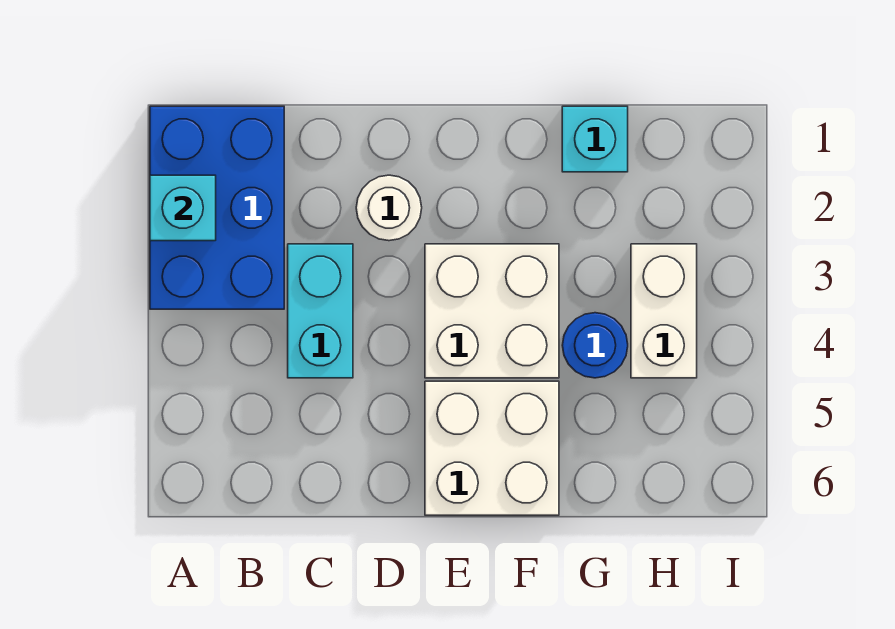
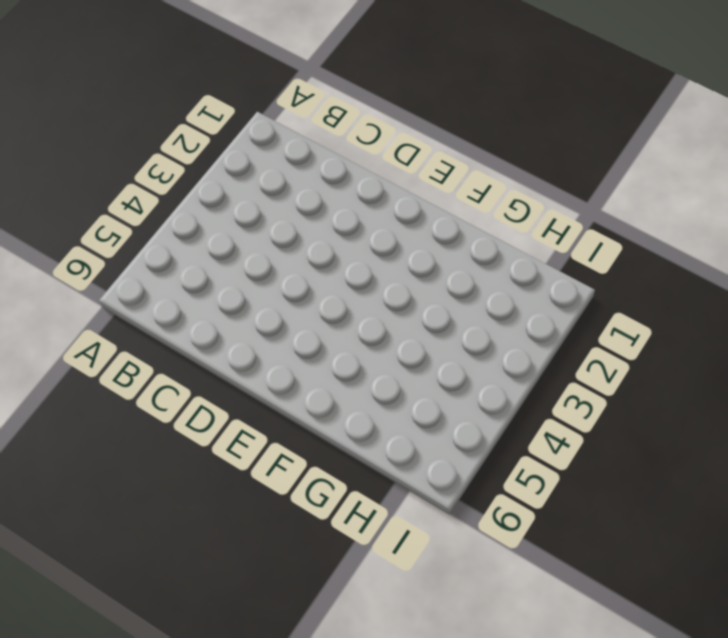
none -> blue brick A1:B3 level 1
none -> cyan brick C3:C4 level 1

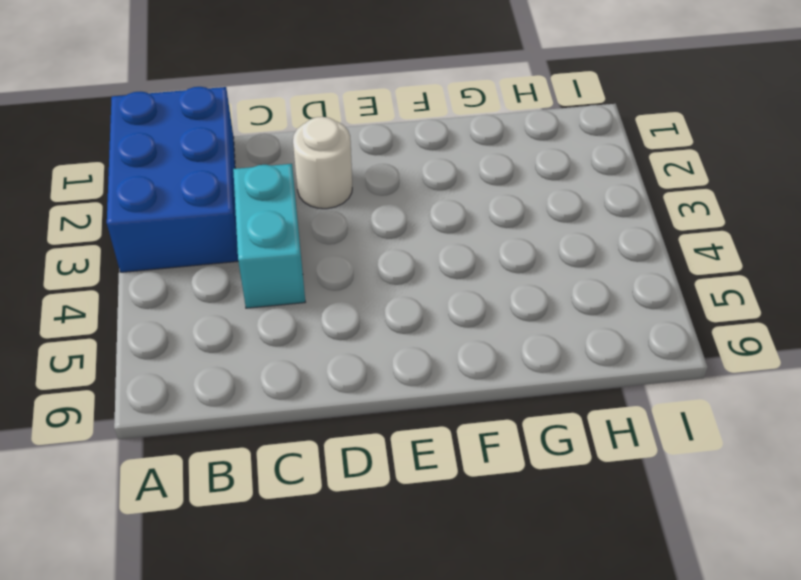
none -> white brick E3:F4 level 1
none -> white brick E5:F6 level 1

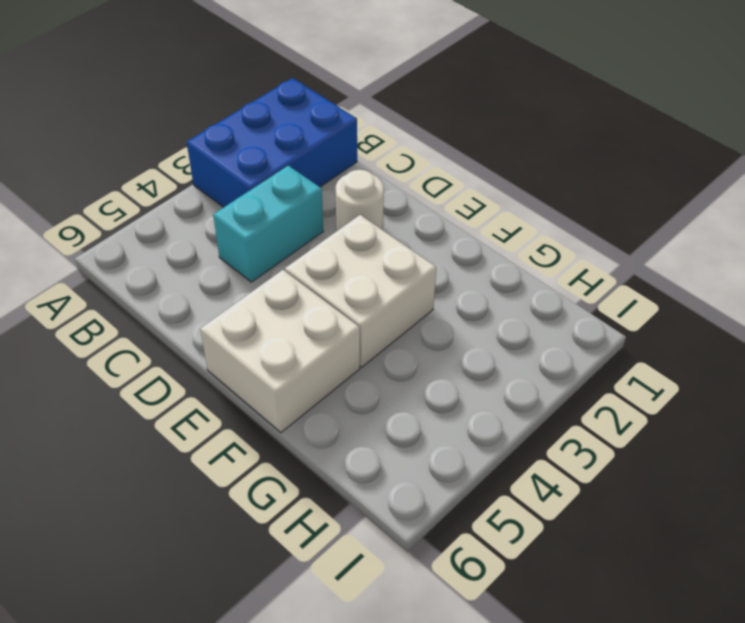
none -> cyan brick G1 level 1
none -> blue round brick G4 level 1

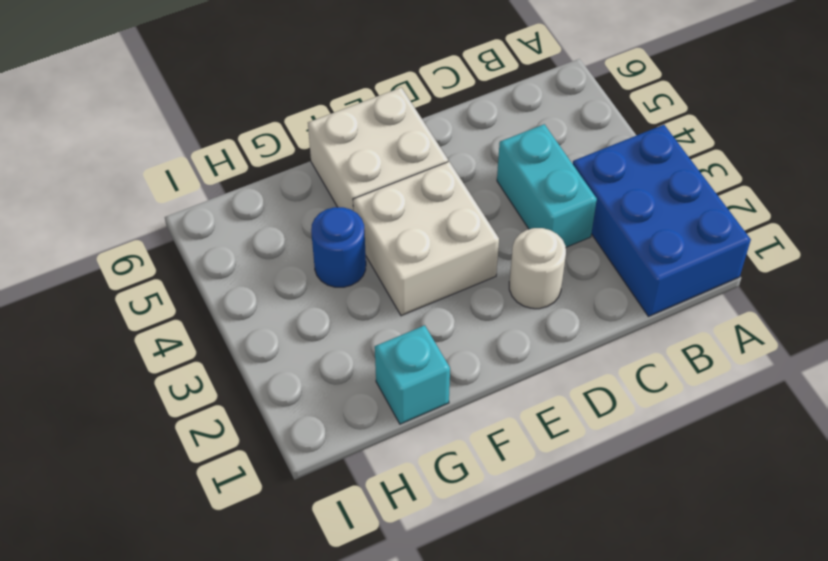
none -> white brick H3:H4 level 1
none -> cyan brick A2 level 2

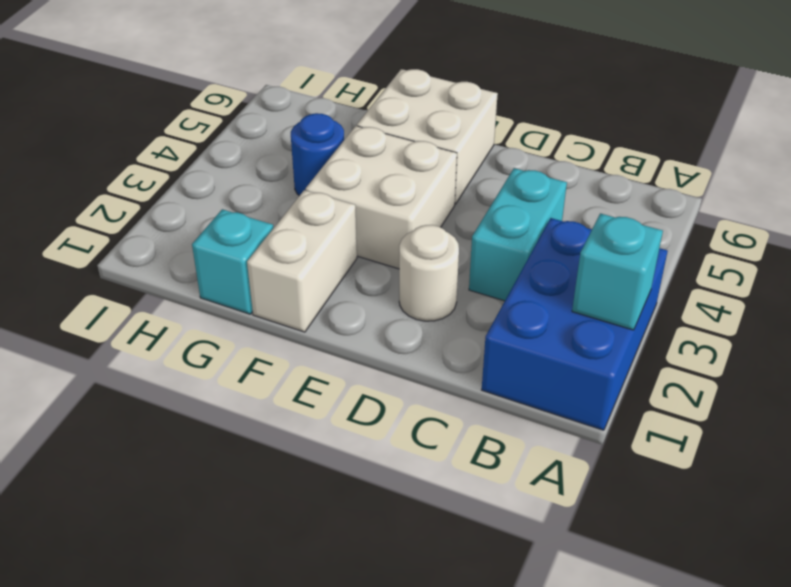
white brick F1:F2 level 1 -> white brick H3:H4 level 1

